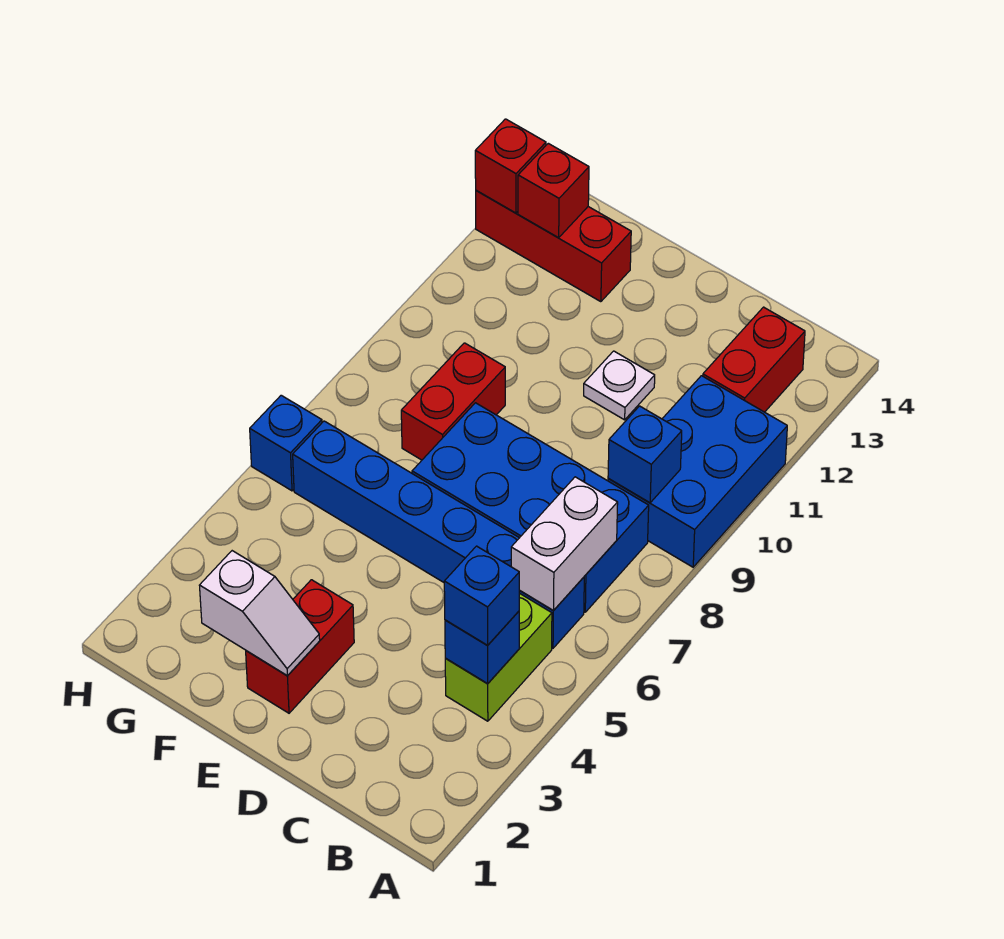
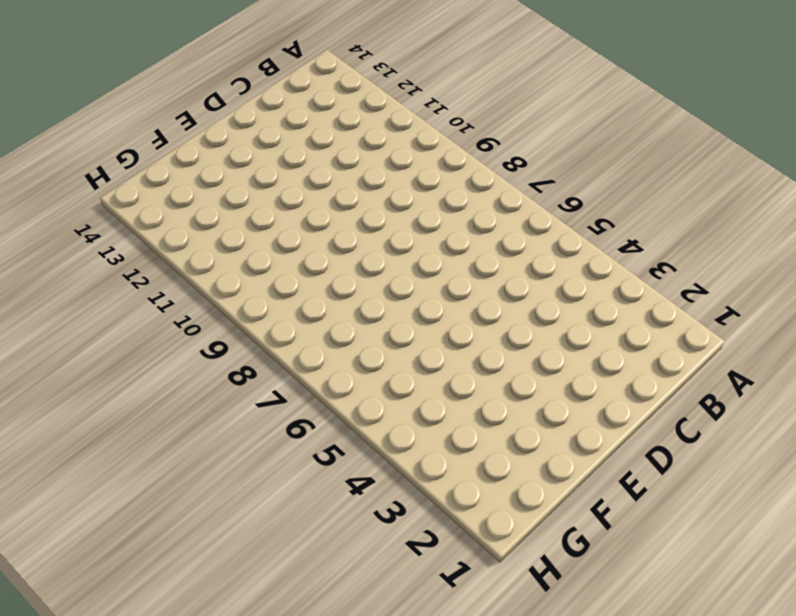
none -> blue brick A9:B11 level 1
none -> lime brick B4:B5 level 1
none -> blue brick B6:G6 level 1

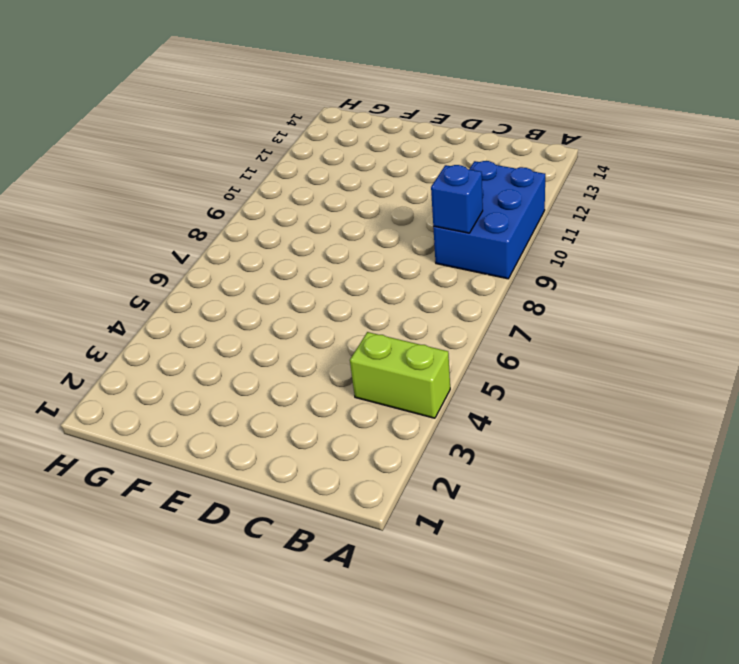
lime brick A4:B4 level 1 -> lime brick B4:B5 level 1
none -> blue brick B6:G6 level 1
none -> blue brick B7:E8 level 1
none -> red brick B12:B13 level 1

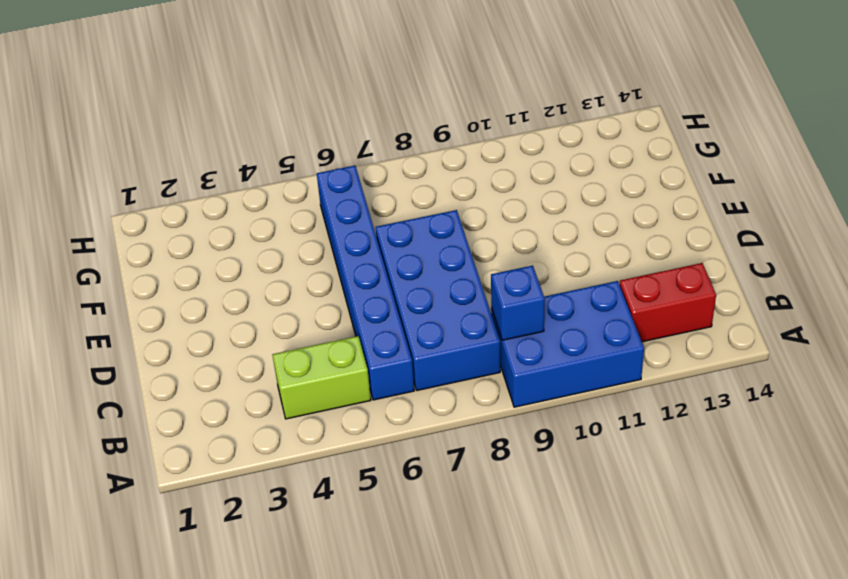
none -> white plate D11 level 1
none -> red brick E2:E3 level 1
none -> red brick F8:F9 level 1

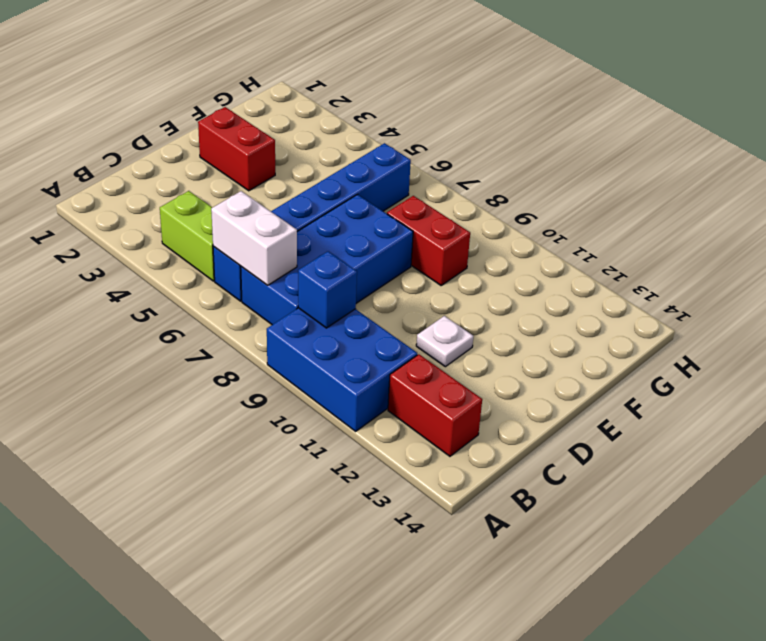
none -> red brick F13:H13 level 1
none -> blue brick H6 level 1
none -> blue brick B4 level 2

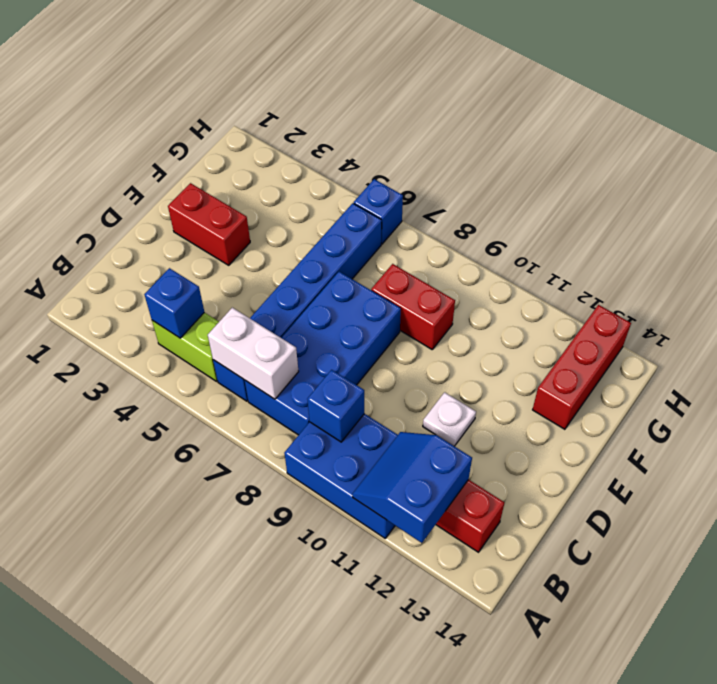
blue slope A11:B12 level 2 top 12 -> none
none -> white slope E2:F2 level 2 top F
none -> red brick G13 level 2
none -> red brick H13 level 2

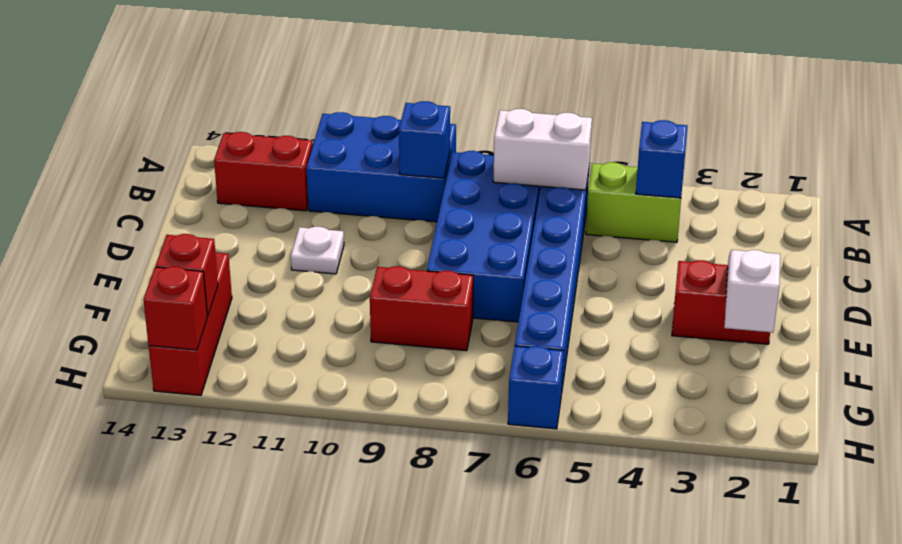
none -> blue brick B4 level 3

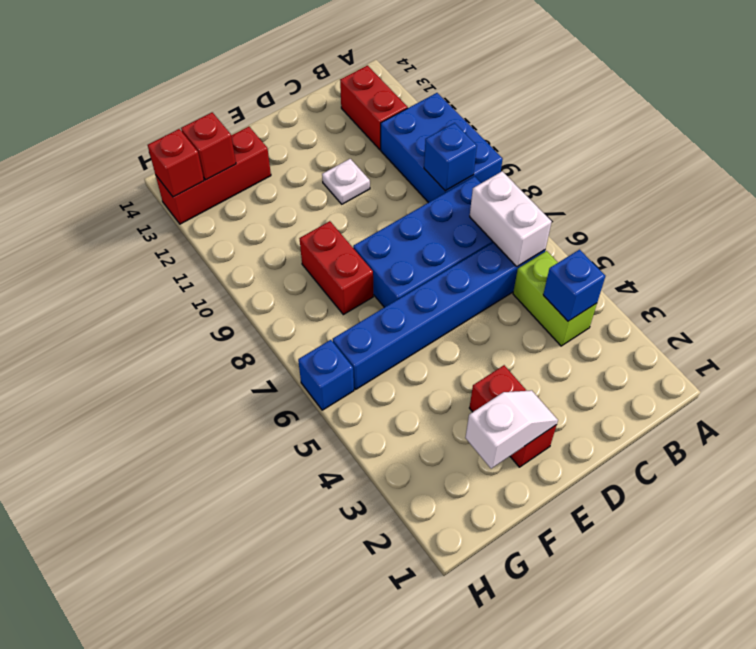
none -> blue brick B4 level 3

